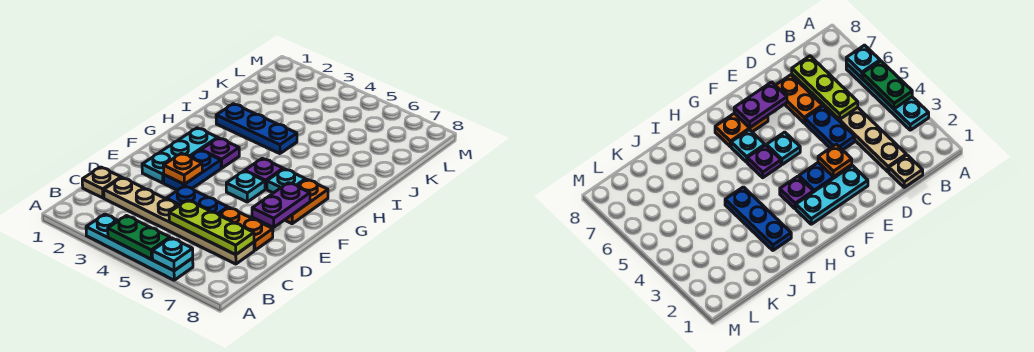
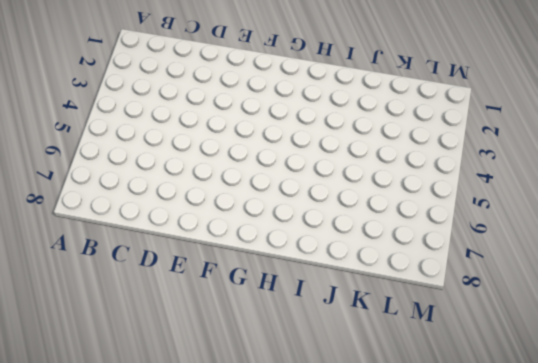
none -> cyan plate A3:A6 level 1
none -> tan plate C1 level 1
none -> tan plate C2:C7 level 1

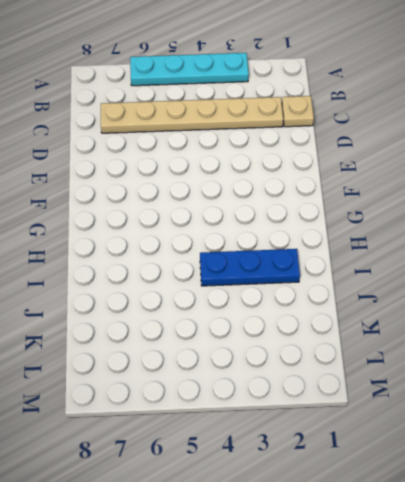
none -> blue plate D4:D5 level 1
none -> orange plate D6:D7 level 1
none -> cyan plate E2:G2 level 1

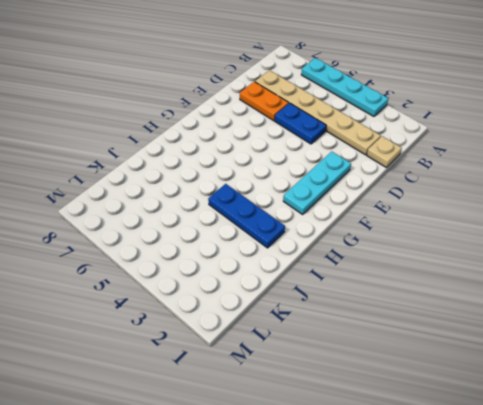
none -> blue plate E3:F3 level 1
none -> cyan plate F5 level 1
none -> orange plate F7:G7 level 1

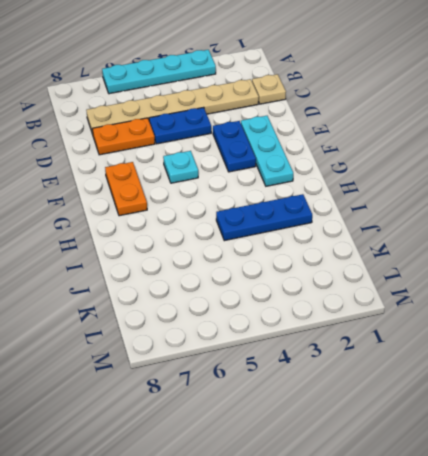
none -> purple plate G3 level 1
none -> purple plate G5 level 1
none -> cyan plate G6 level 1

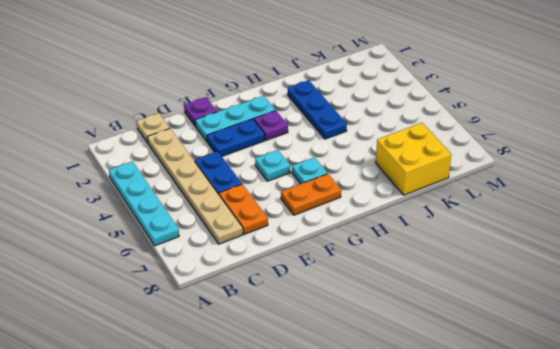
purple plate E1 level 1 -> purple plate G5 level 1
yellow brick J7:K8 level 1 -> none
none -> green plate A4:A5 level 2
none -> cyan plate A6 level 2
none -> lime plate C5:C7 level 2

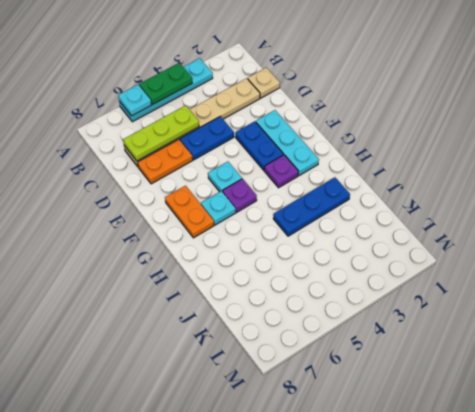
none -> orange plate E3 level 2
none -> purple plate E7:F7 level 2

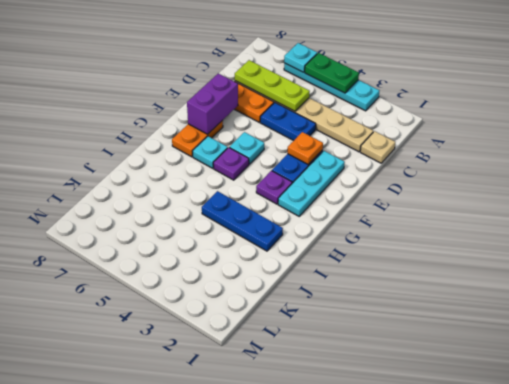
purple brick E7:F7 level 2 -> purple plate E7:F7 level 2

